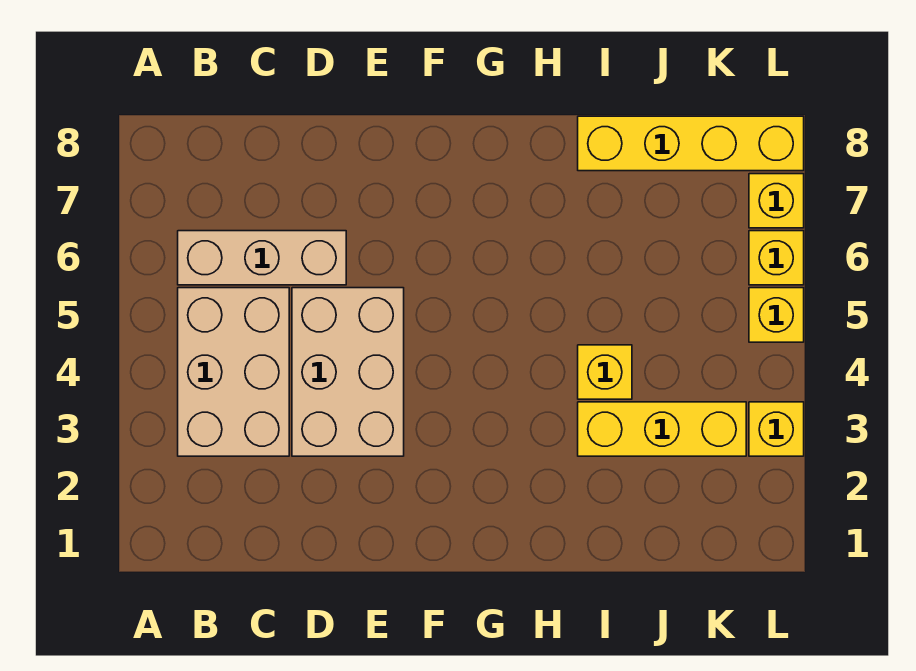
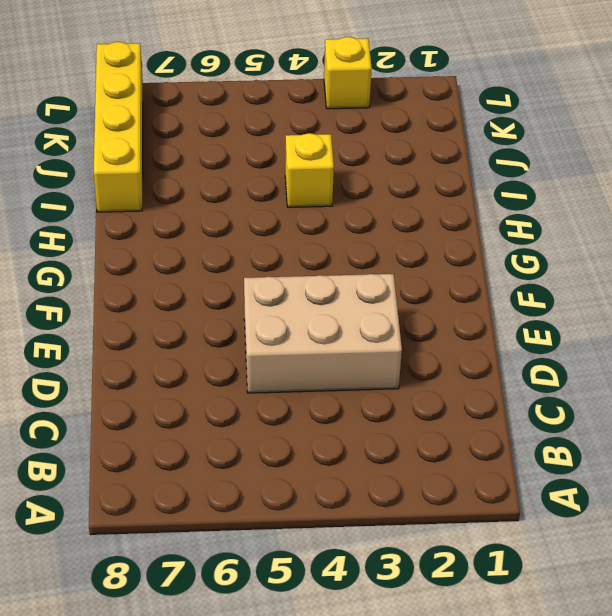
none -> tan brick B3:C5 level 1
none -> tan brick B6:D6 level 1

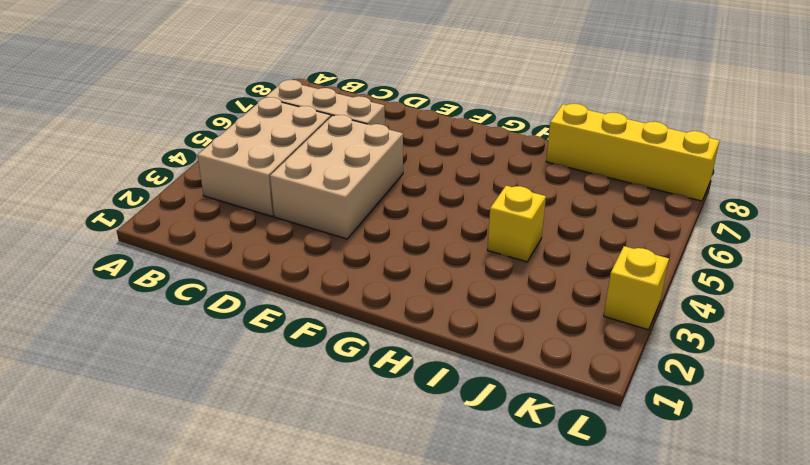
none -> yellow brick I3:K3 level 1
none -> yellow brick L5 level 1

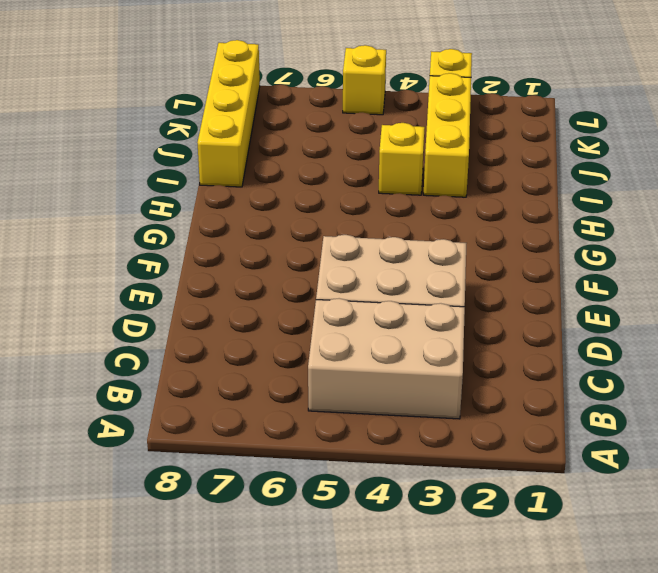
none -> tan brick B6:D6 level 1
none -> yellow brick L6 level 1

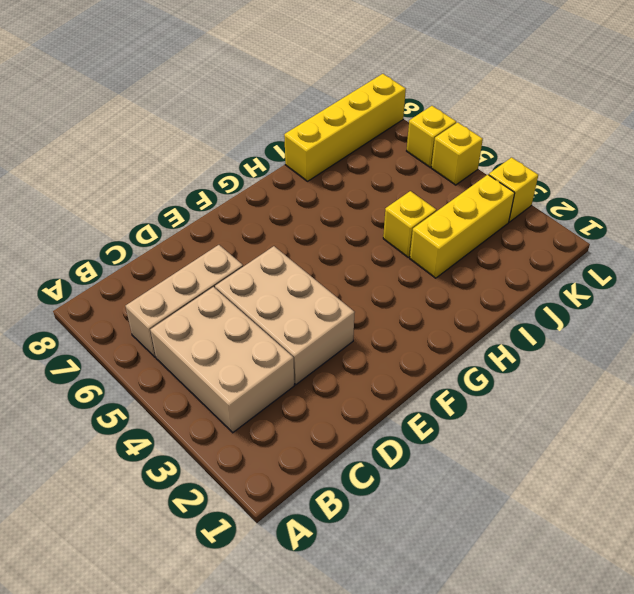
none -> yellow brick L7 level 1

